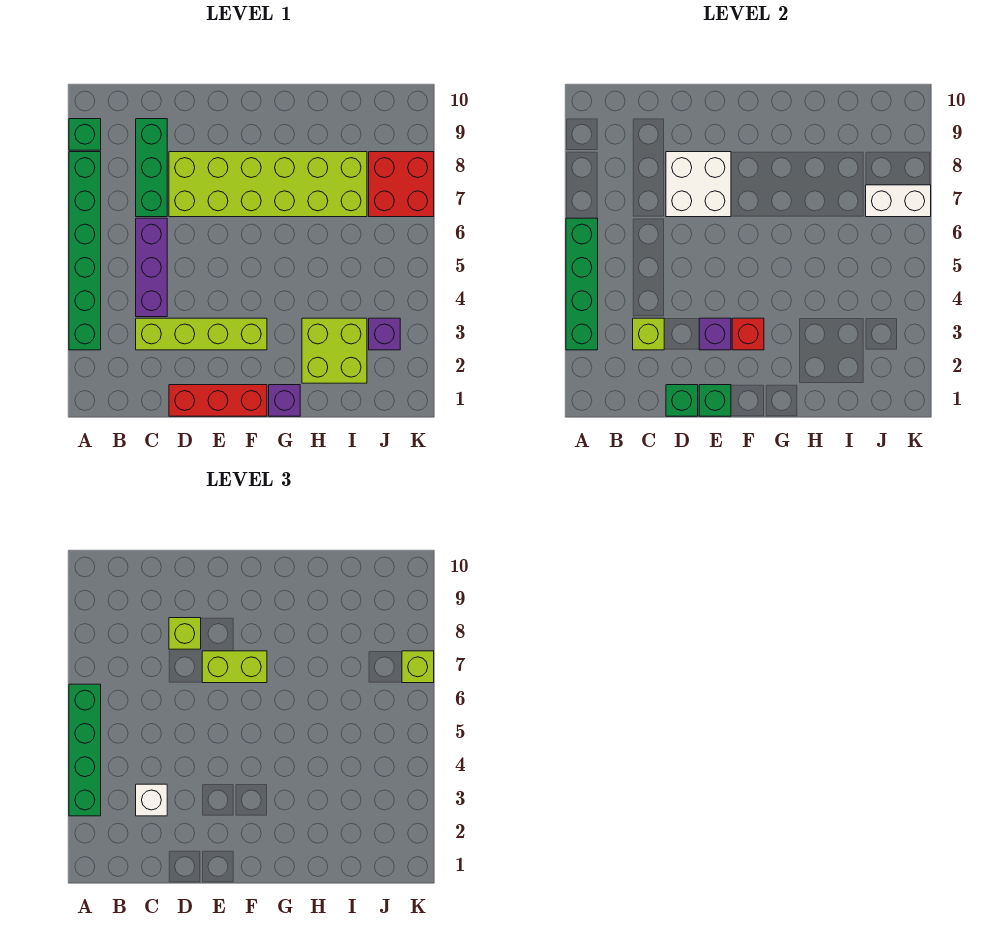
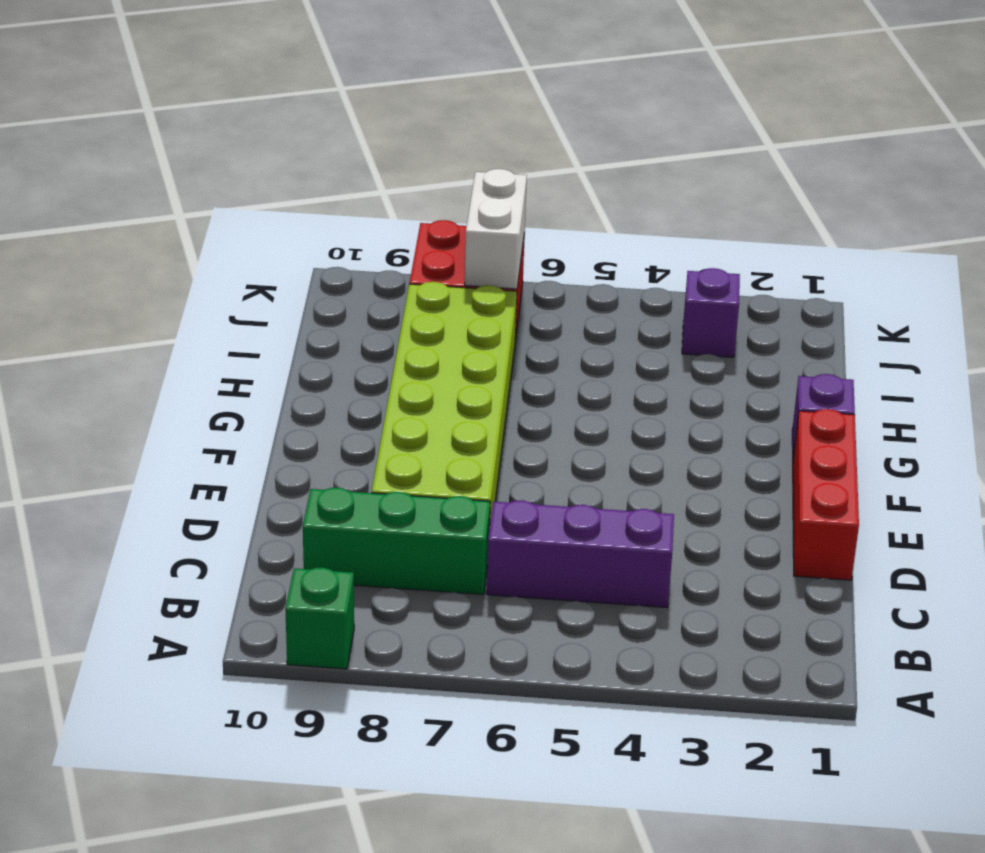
none -> green brick A3:A8 level 1
none -> lime brick C3:F3 level 1
none -> lime brick H2:I3 level 1

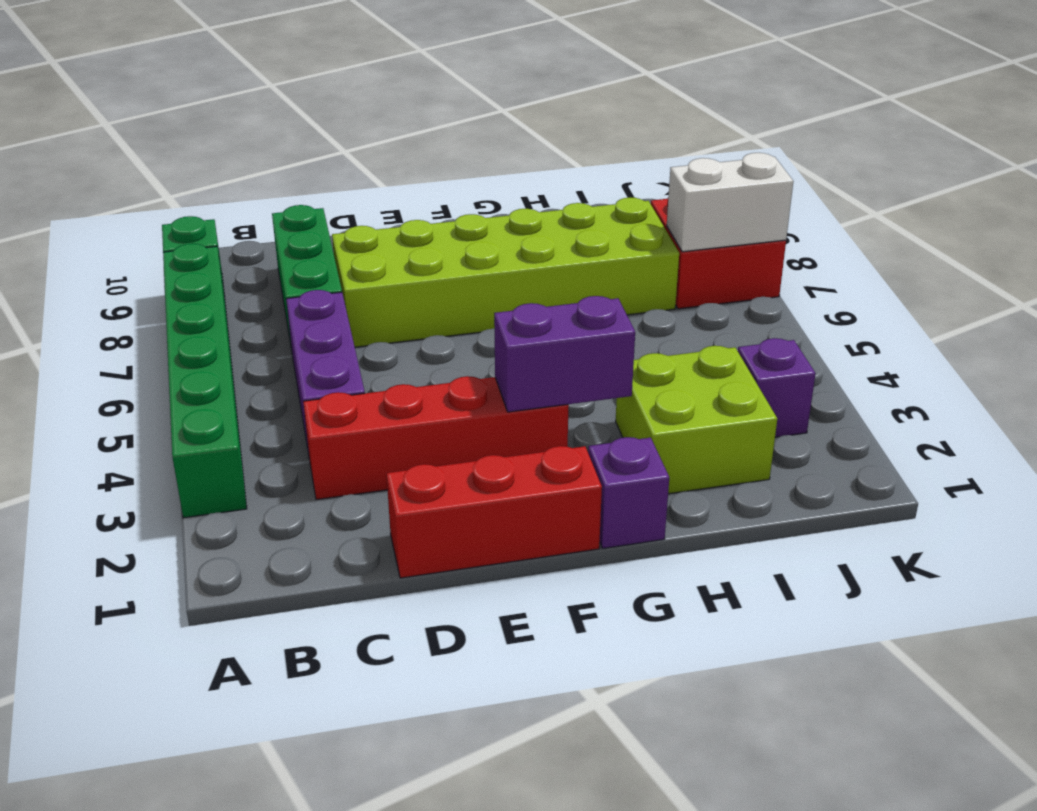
red brick C3:F3 level 1 -> lime brick C3:F3 level 1
purple brick F3:G3 level 2 -> red brick F3 level 2
none -> green brick A3:A6 level 2
none -> lime brick C3 level 2
none -> green brick D1 level 2

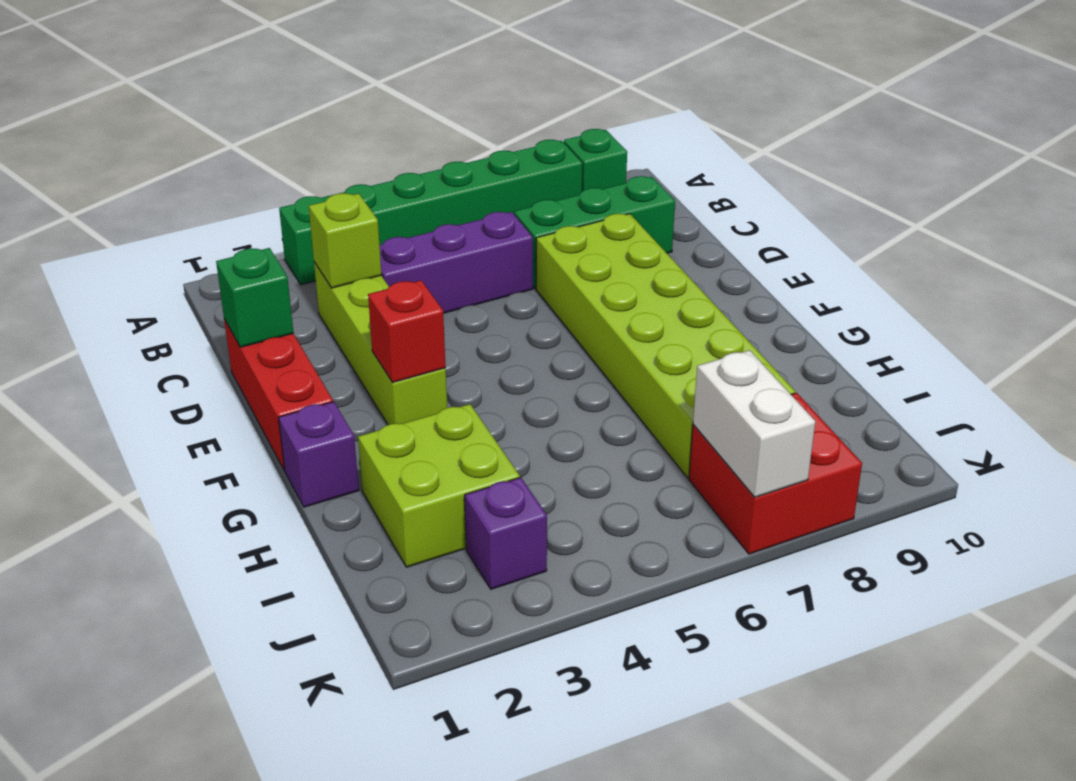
none -> green brick A3:A6 level 2
none -> white brick D7:E8 level 2
none -> green brick E1 level 2

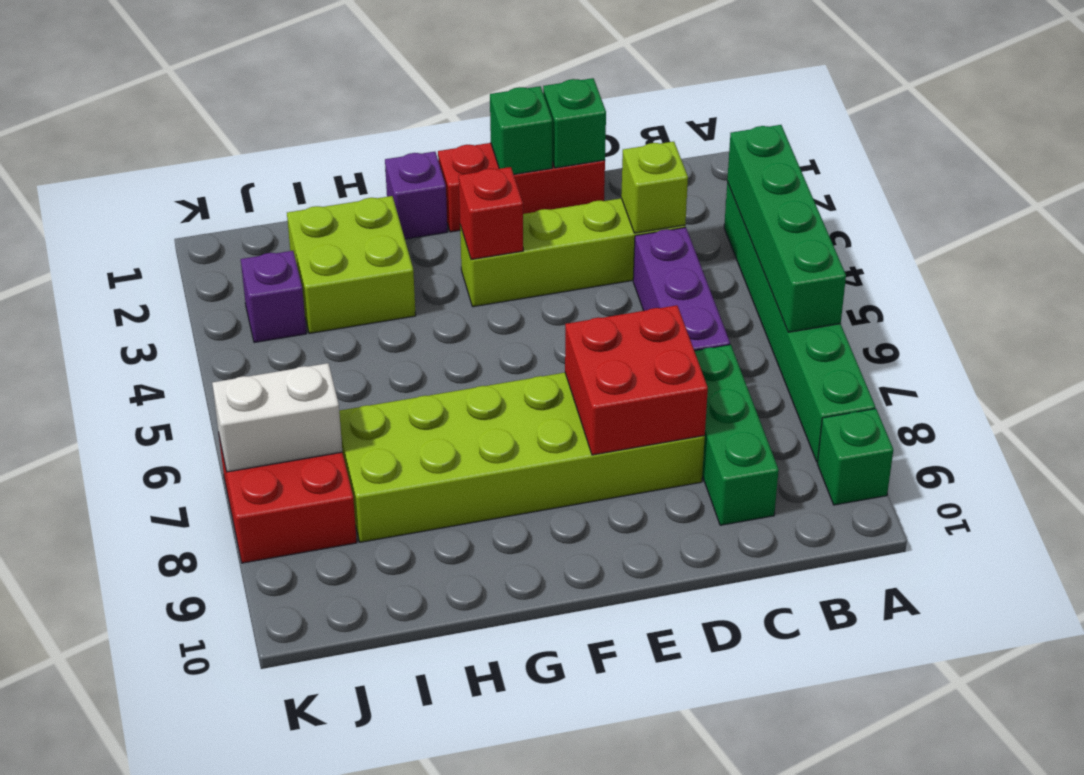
red brick D7:E8 level 2 -> white brick D7:E8 level 2
none -> purple brick E3 level 2
none -> green brick A3:A6 level 3
none -> white brick C3 level 3

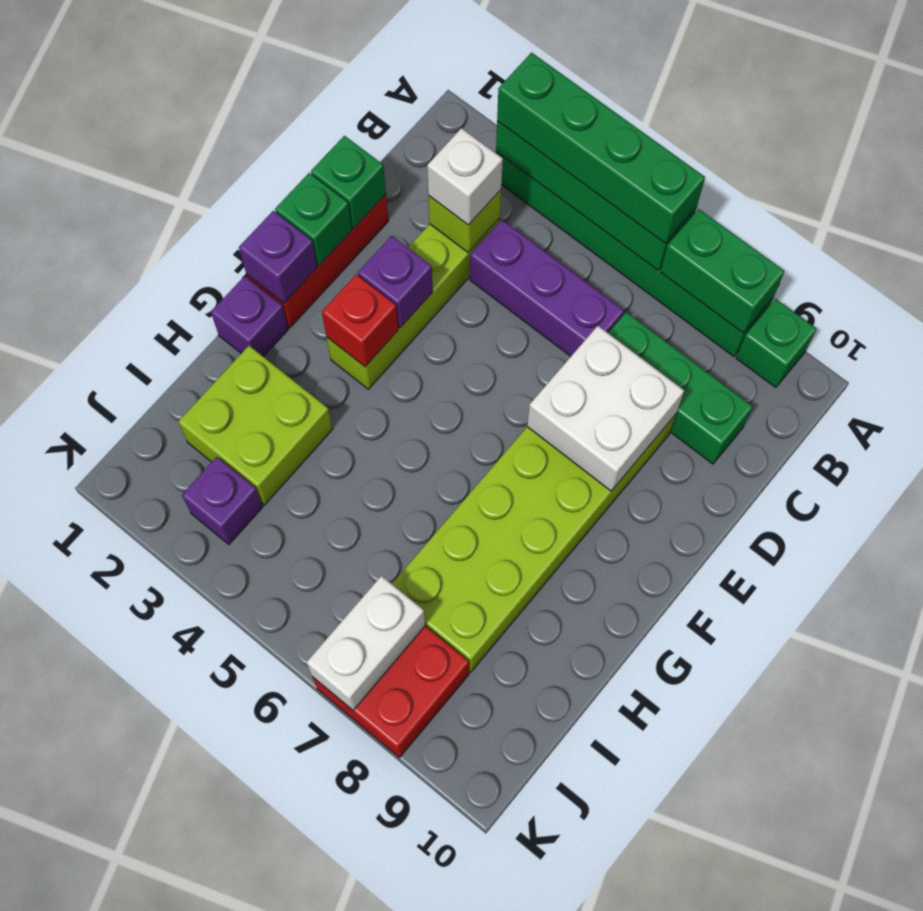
green brick A7:A8 level 2 -> none
purple brick F1 level 2 -> none
none -> lime brick D8 level 3
none -> lime brick E7:F7 level 3
none -> lime brick K7 level 3

